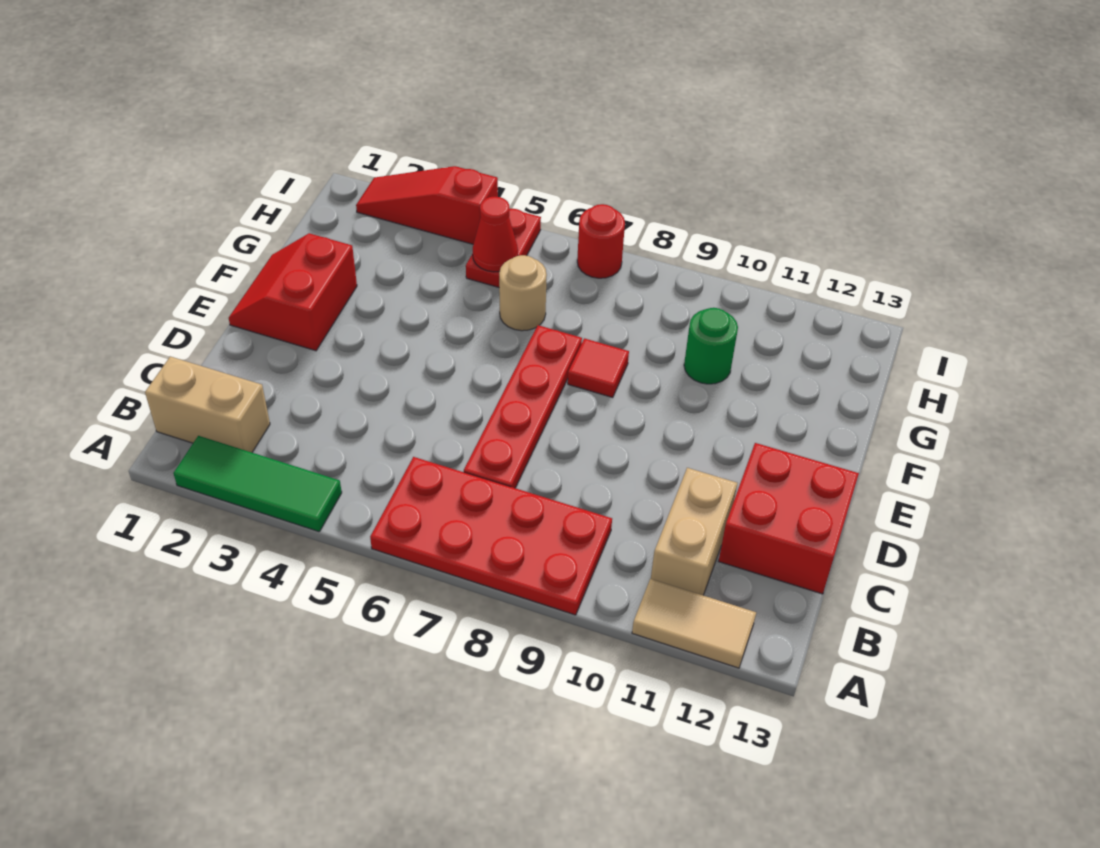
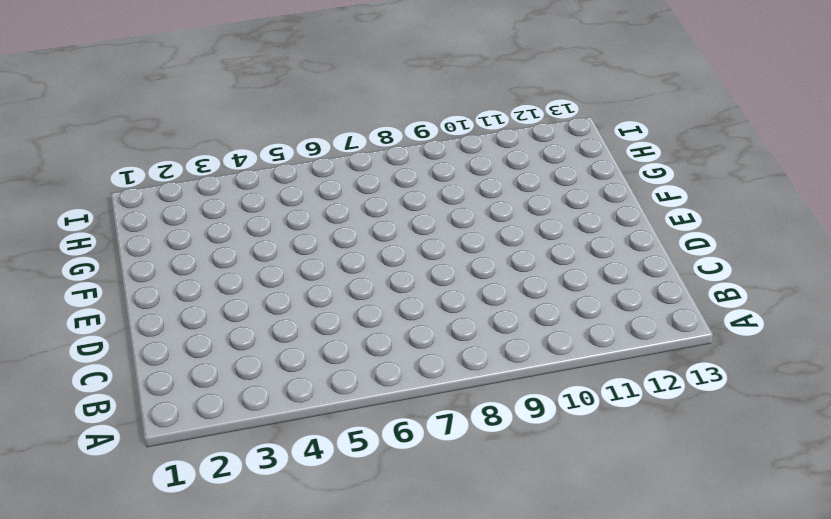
none -> green tile A2:A4 level 1
none -> red plate A6:B9 level 1
none -> tan tile A11:A12 level 1

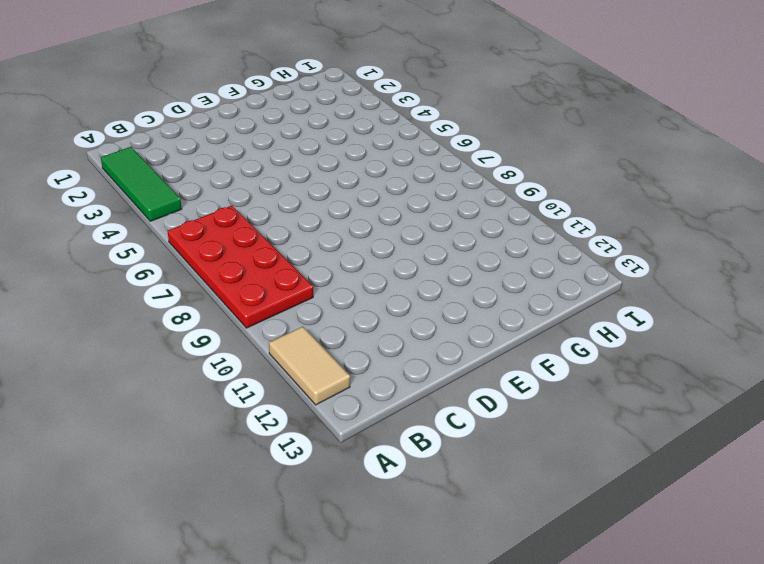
none -> tan brick B1:B2 level 1
none -> tan brick B11:C11 level 1
none -> red plate C7:F7 level 1

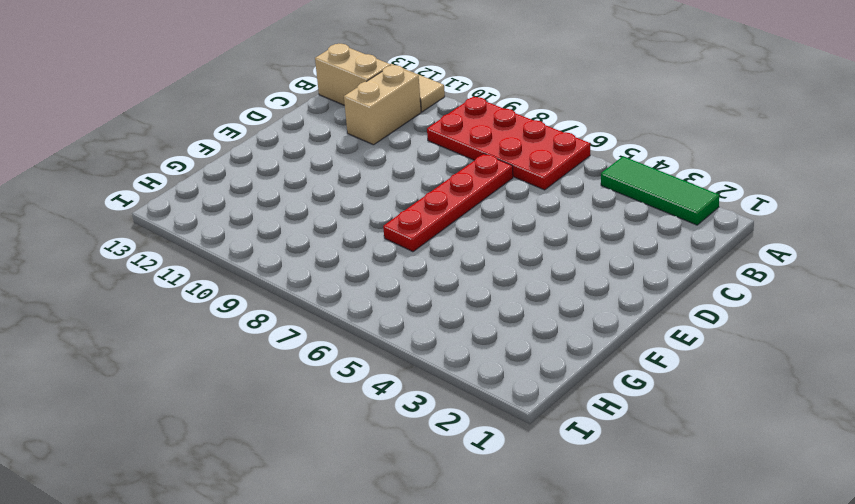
tan brick B12:B13 level 1 -> tan brick B1:B2 level 1
none -> red brick C12:D13 level 1
none -> red slope E1:F2 level 1 top 2
none -> red tile F8 level 1

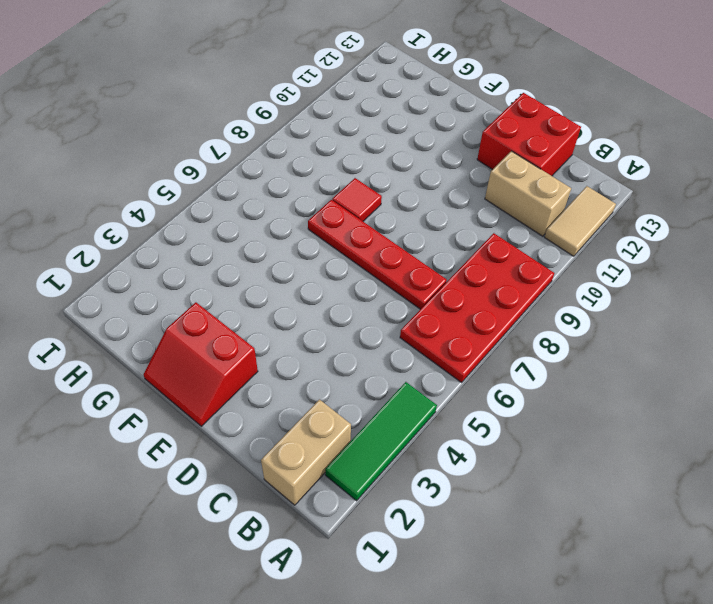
none -> tan round brick G6 level 1
none -> green round brick G10 level 1
none -> red plate H5:I5 level 1

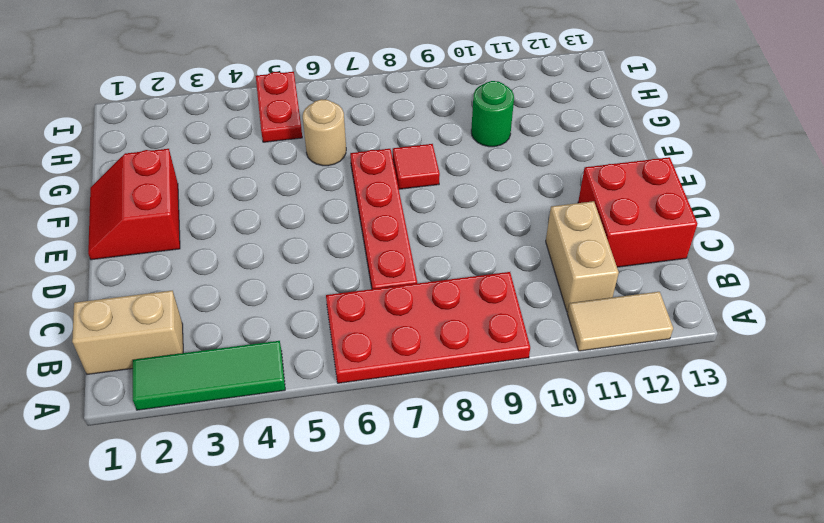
none -> red slope I2:I4 level 1 top 4
none -> red round brick I7 level 1
none -> red cone H5 level 2

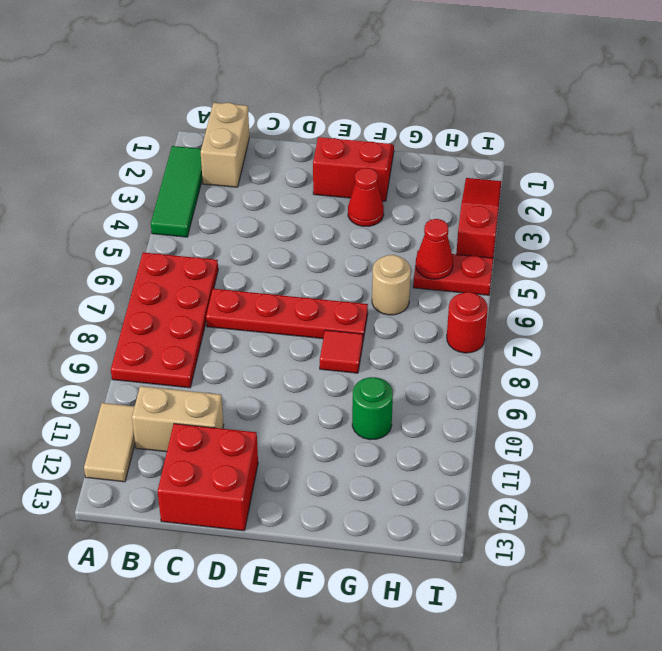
red cone F3 level 1 -> none

